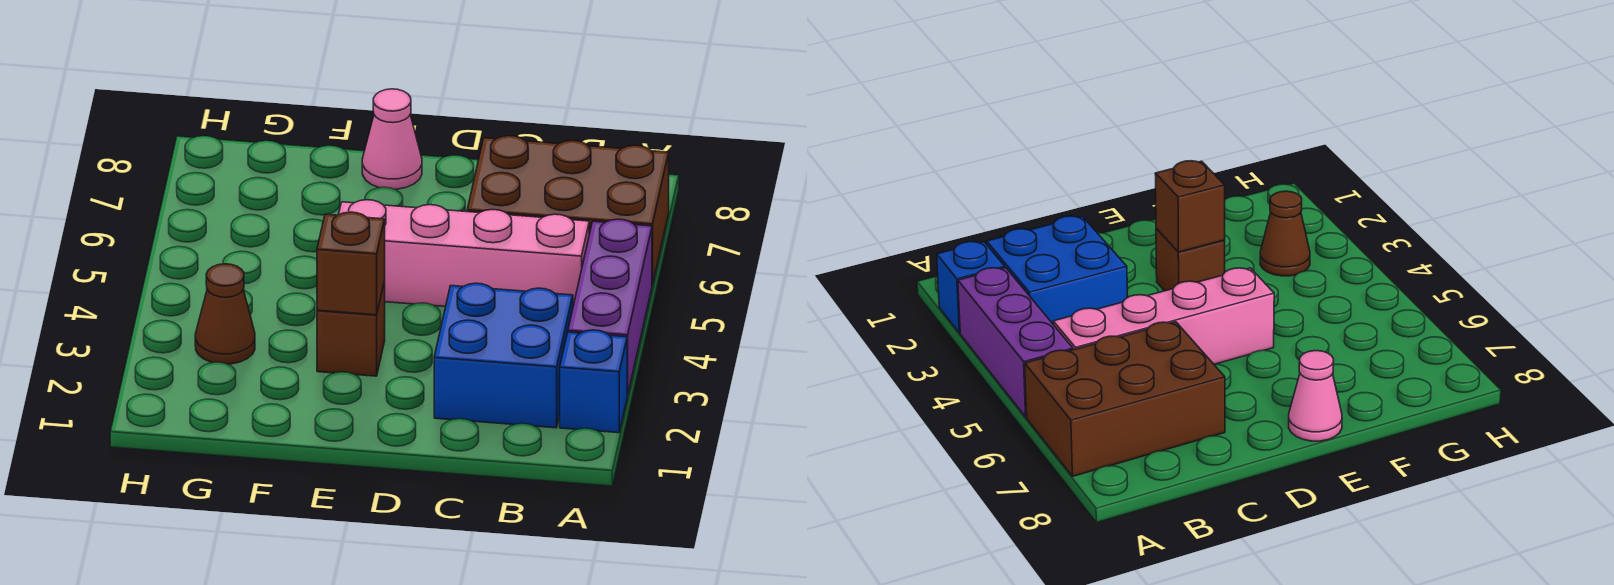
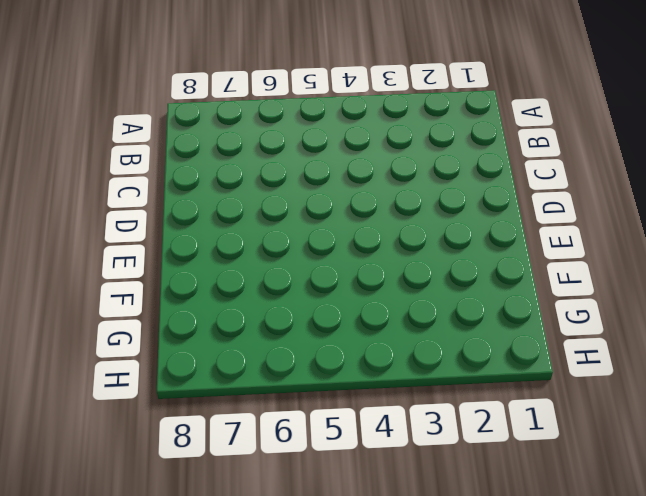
none -> blue brick A2 level 1
none -> purple brick A3:A5 level 1

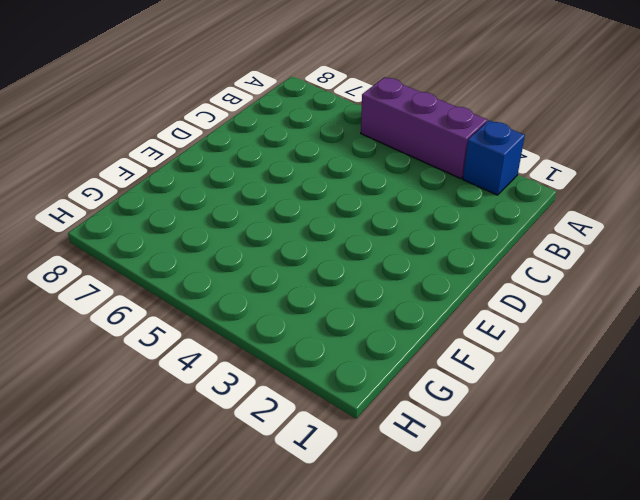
none -> brown brick A6:C7 level 1
none -> blue brick B2:C3 level 1

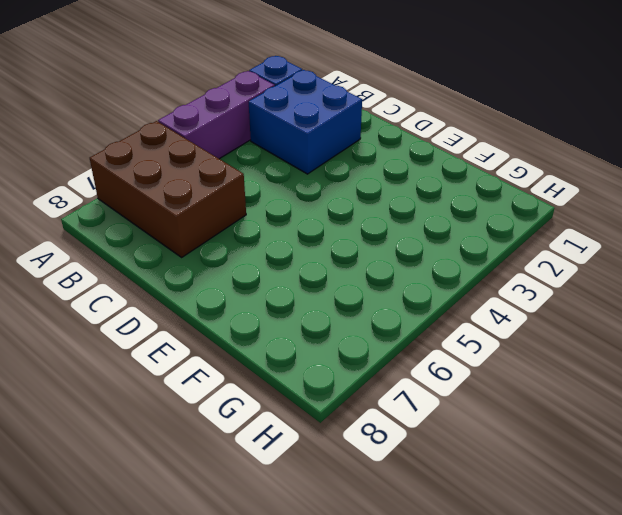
none -> pink brick B5:E5 level 1
none -> brown brick E3 level 1

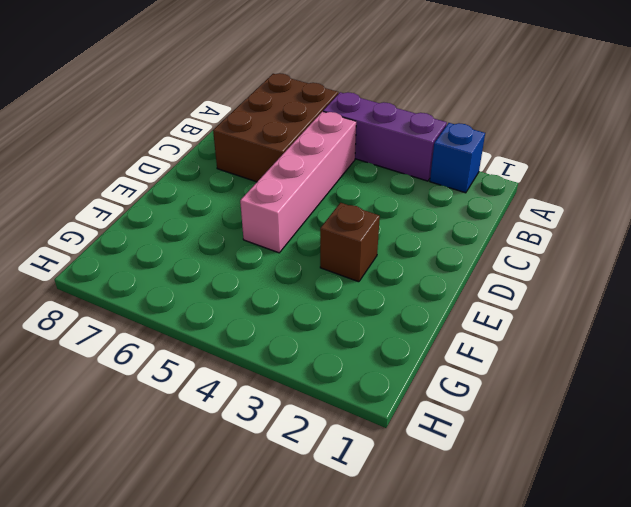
none -> blue brick B2:C3 level 1
none -> pink cone E8 level 1

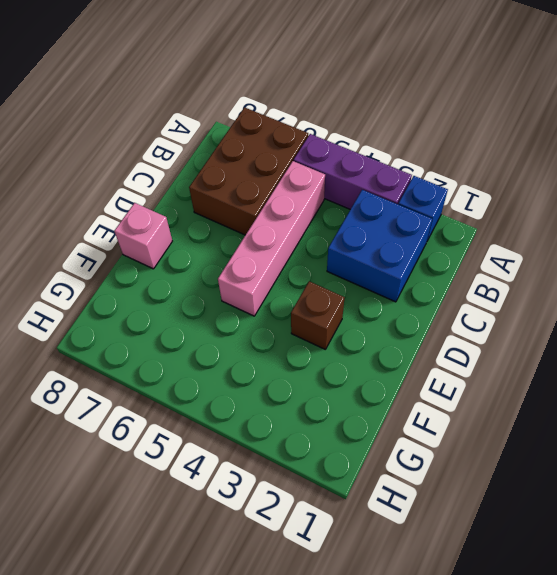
pink brick E8 level 1 -> pink cone E8 level 1
none -> brown cone G3 level 1
none -> brown brick E3 level 2

